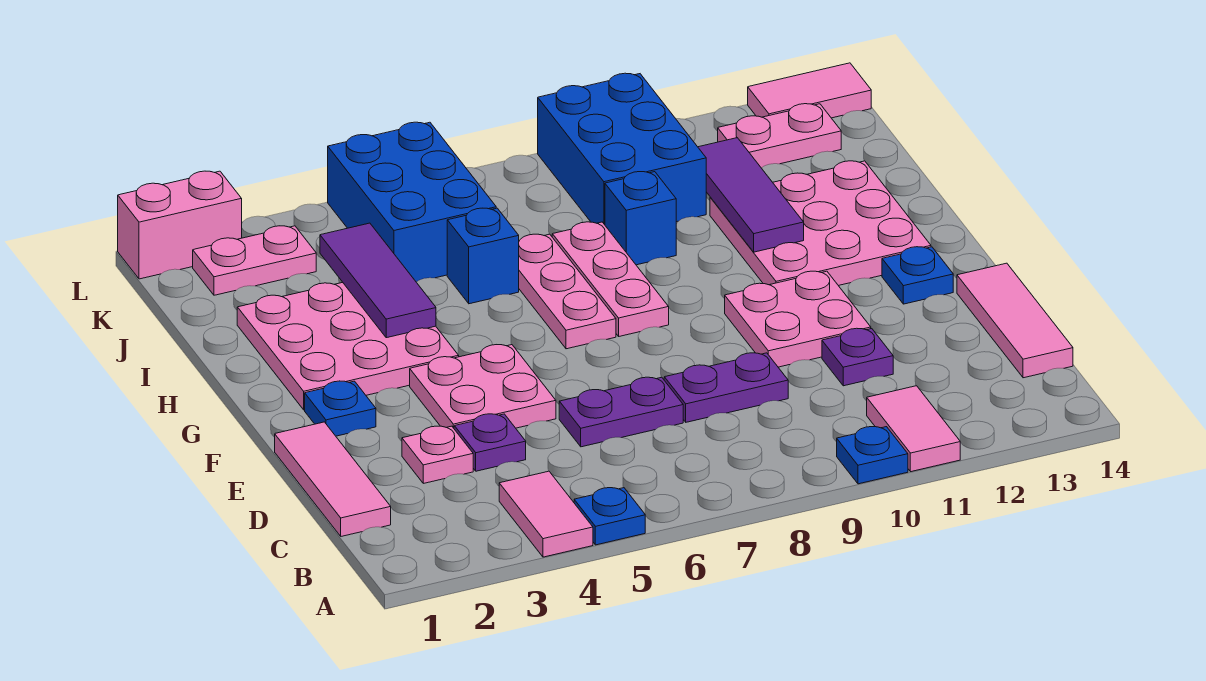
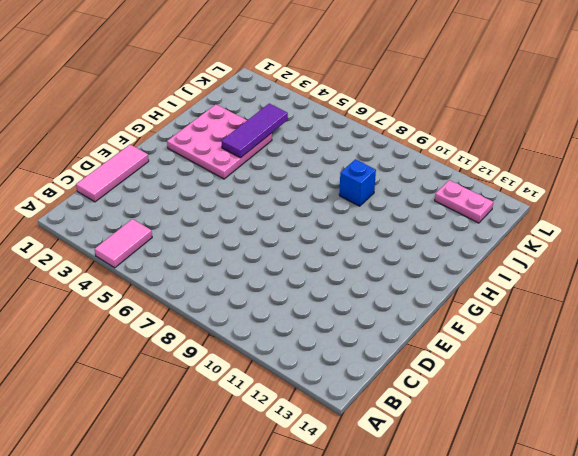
none -> blue plate A5 level 1
none -> blue plate A10 level 1
none -> pink tile A11:B11 level 1

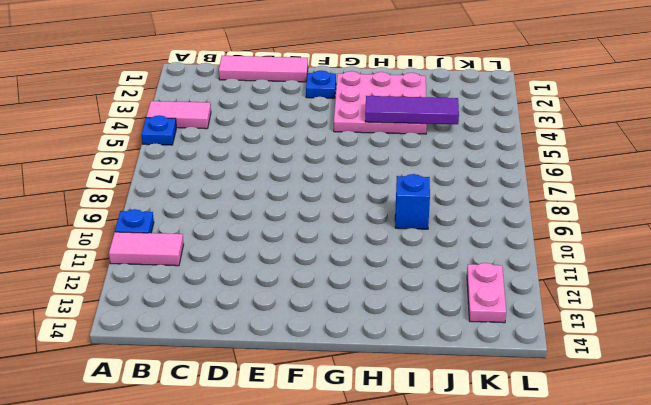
none -> pink tile C14:E14 level 1
none -> pink plate D3 level 1
none -> purple plate D4 level 1

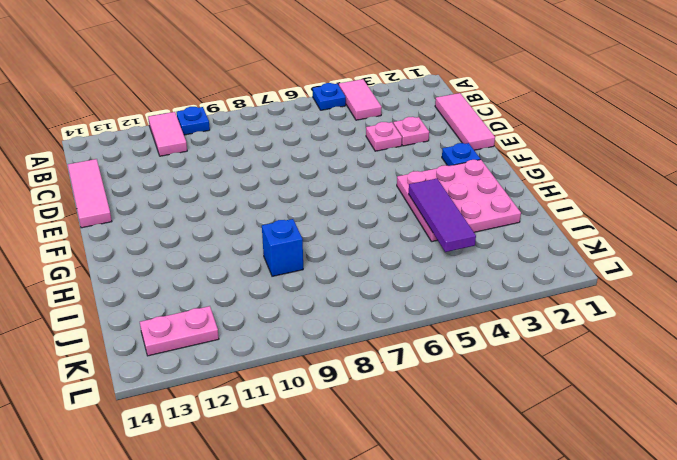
pink plate D4 level 1 -> purple plate D4 level 1
none -> purple plate D6:D7 level 1
none -> purple plate D8:D9 level 1
none -> purple plate D11 level 1

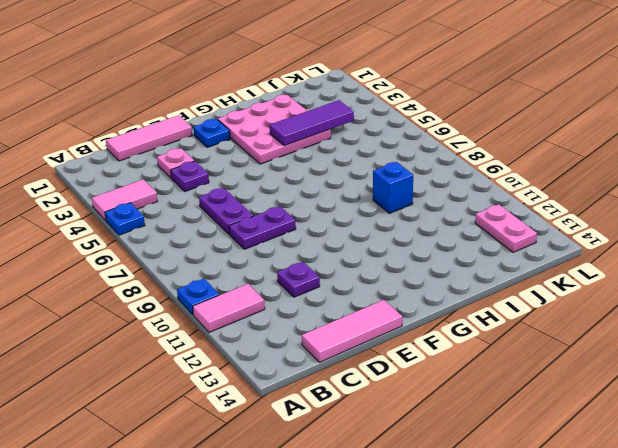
purple plate D8:E8 level 1 -> purple plate D8:D9 level 1
none -> pink plate E4:F5 level 1
none -> pink plate E10:F11 level 1
none -> blue plate F13 level 1

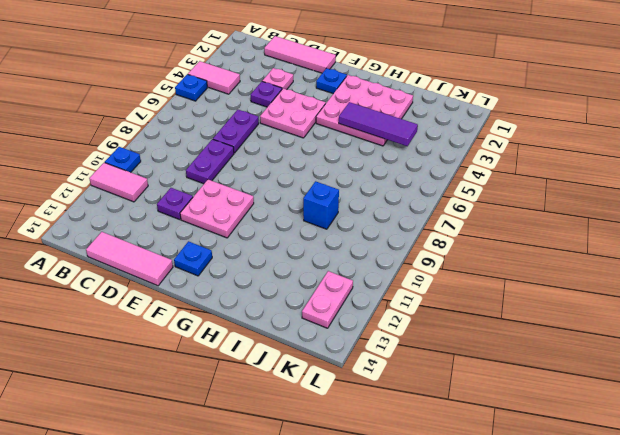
none -> pink plate G7:I7 level 1
none -> pink plate G8:I8 level 1
none -> pink plate G11:I13 level 1

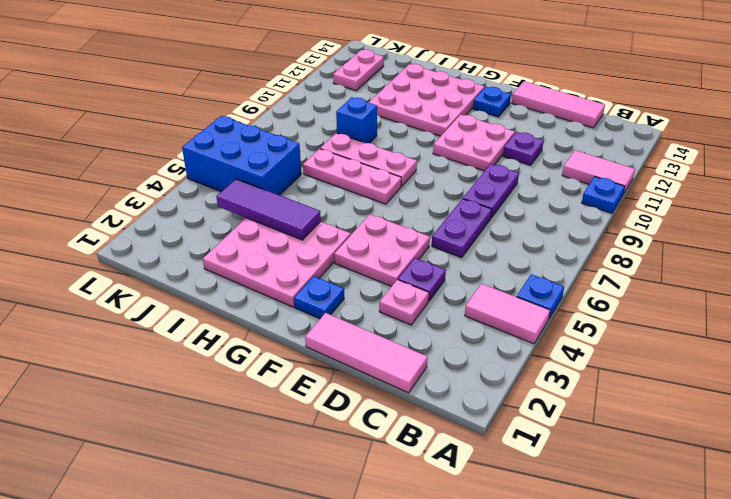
none -> blue brick I6 level 1
none -> blue brick J9:L10 level 1
none -> pink plate K2:K3 level 1

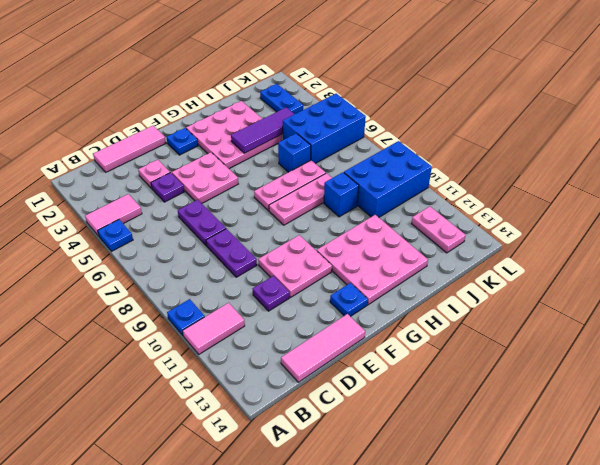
blue plate K2:K3 level 1 -> pink plate K2:K3 level 1
none -> pink brick L1:L2 level 1
none -> pink tile L13:L14 level 1
none -> purple tile H11:J11 level 2

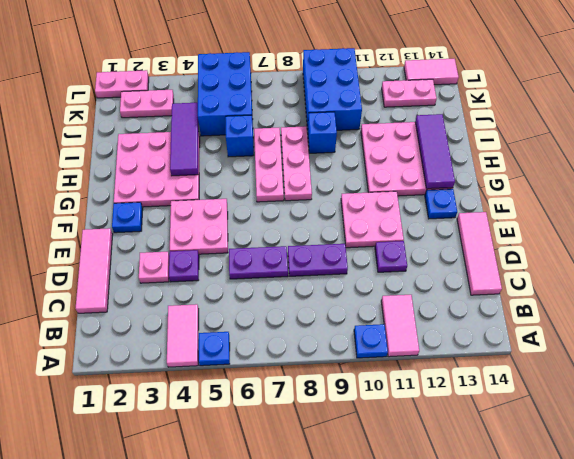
purple tile G13:I13 level 2 -> purple tile H11:J11 level 2
pink plate L1:L2 level 1 -> pink brick L1:L2 level 1

